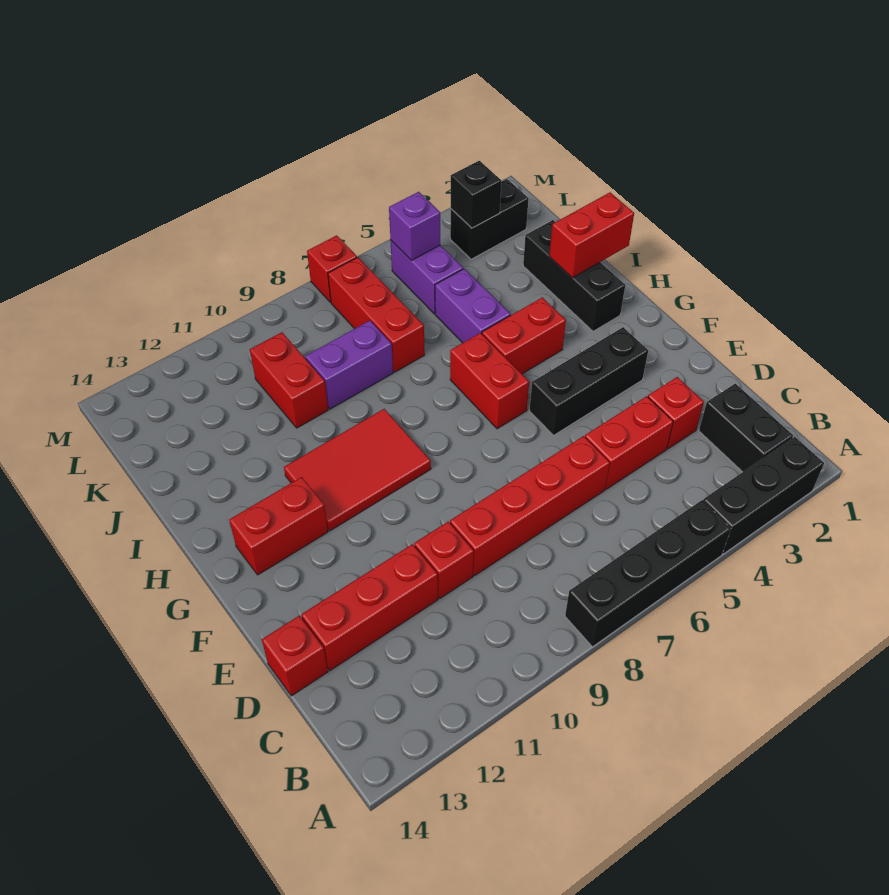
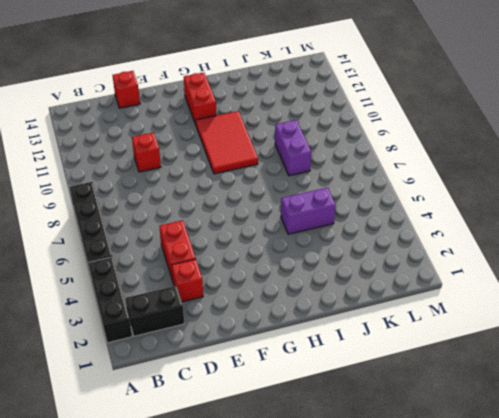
none -> red brick D6:D9 level 1
none -> red brick D11:D13 level 1
none -> black brick F3:F5 level 1

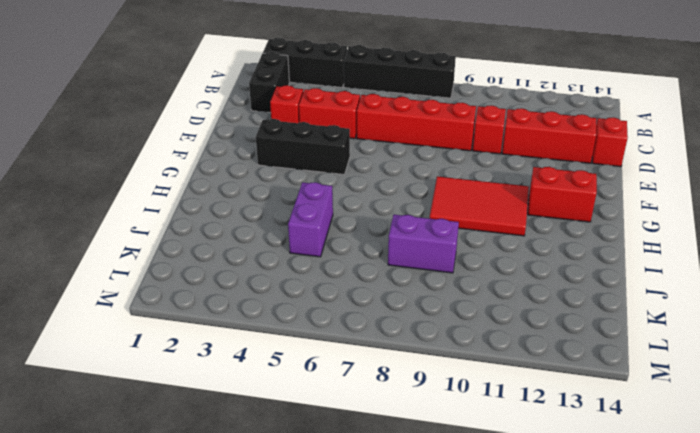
none -> red brick G6:H6 level 1
none -> black brick H2:J2 level 1
none -> red brick H4:H5 level 1

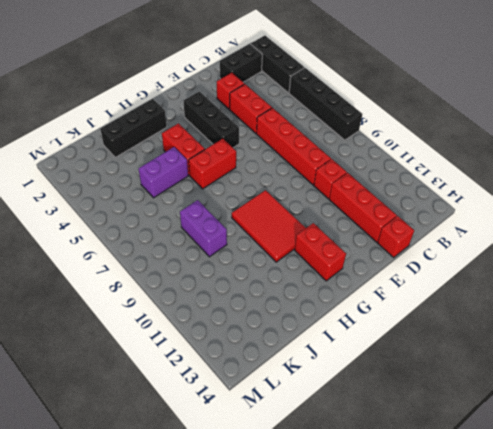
none -> red brick J7:L7 level 1
none -> red brick J10:K10 level 1
none -> purple brick K5:L5 level 1

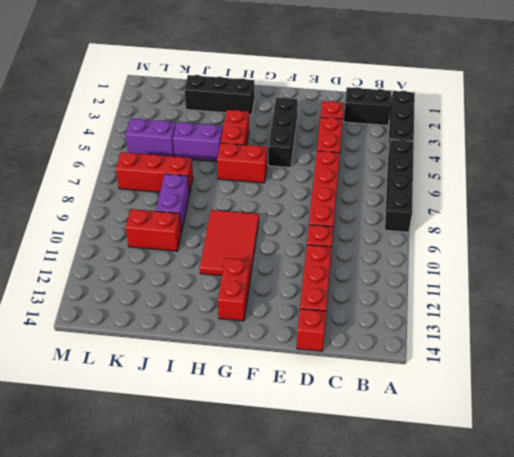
none -> black brick L2:L3 level 1
none -> red brick M7 level 1
none -> red brick I1:I2 level 2

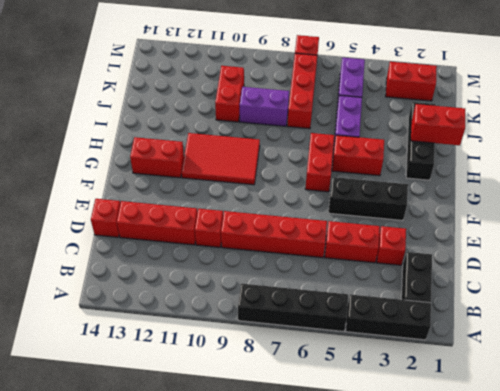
red brick L2:L3 level 1 -> black brick L2:L3 level 1
none -> black brick L3 level 2
none -> purple brick L5 level 2

